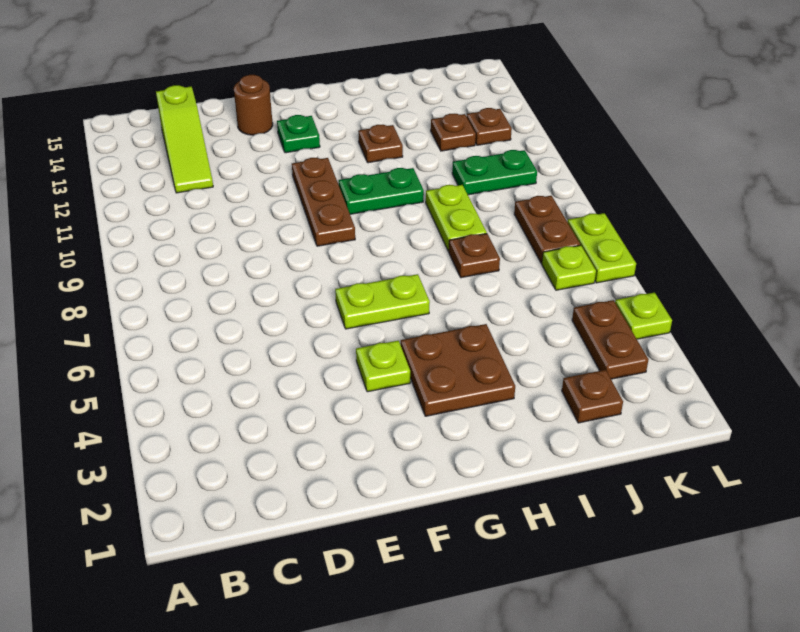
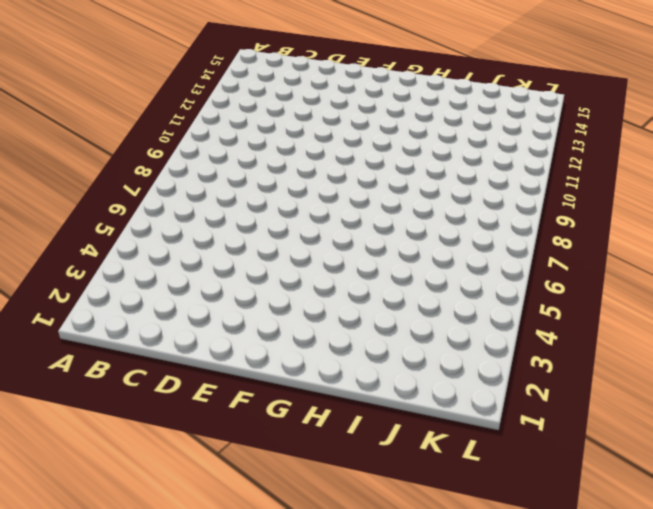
none -> lime slope C12:C14 level 1 top 14
none -> brown round brick E14 level 1
none -> lime plate F4 level 1

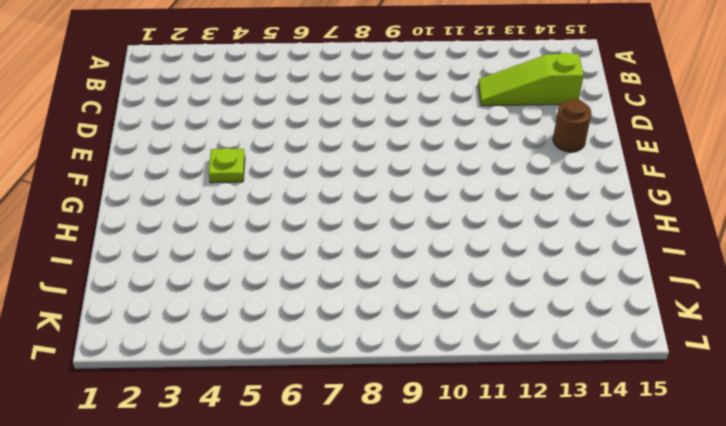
none -> lime plate F6:G6 level 1
none -> brown plate F9:F11 level 1
none -> green plate F13 level 1

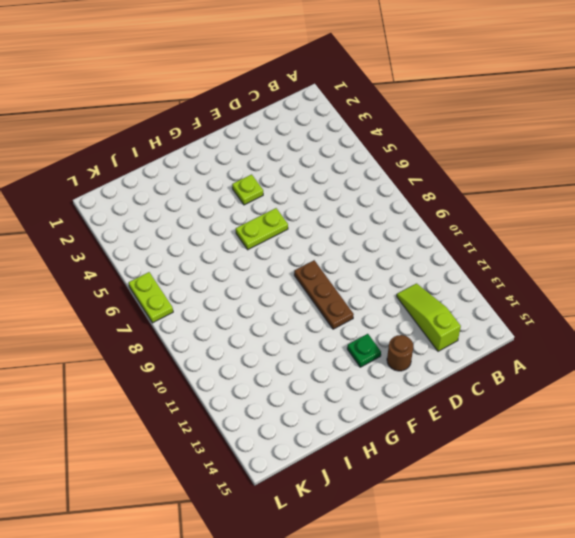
none -> brown plate G3:H4 level 1
none -> green plate G10:H10 level 1
none -> brown plate H12 level 1

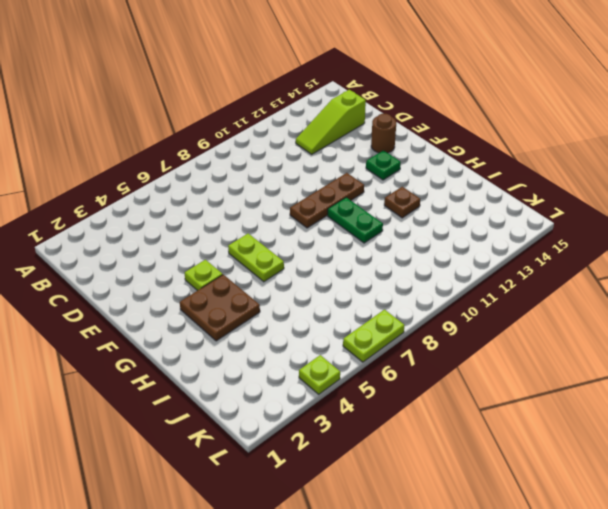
none -> brown plate I7 level 1
none -> lime plate I8:I9 level 1
none -> brown plate J2 level 1

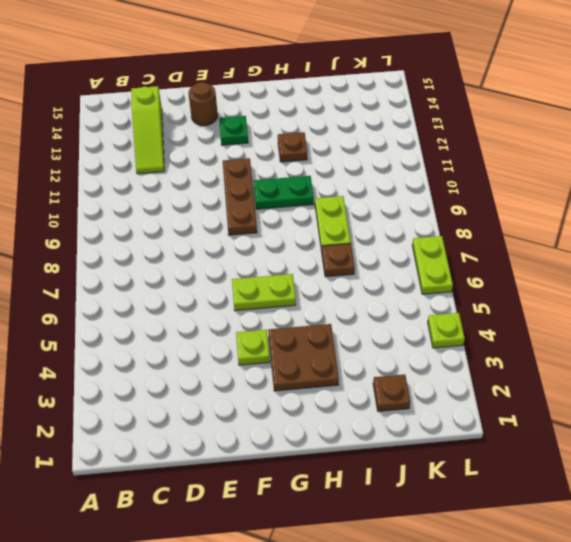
none -> green plate J10:K10 level 1
none -> brown plate J12 level 1
none -> brown plate K3:K4 level 1

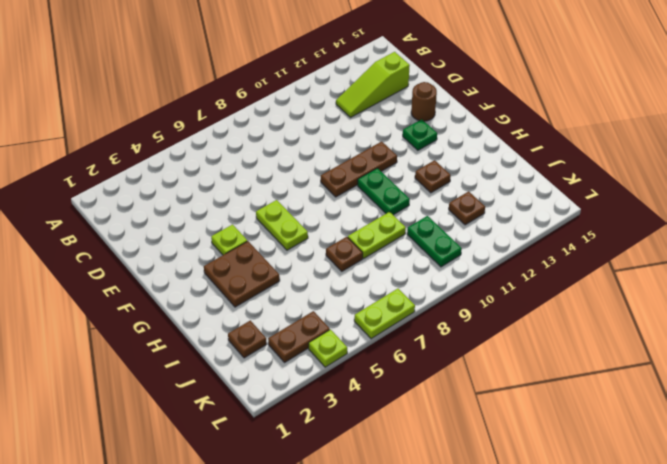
none -> lime plate K6 level 1
none -> brown plate K7:K8 level 1
none -> brown plate K12 level 1

